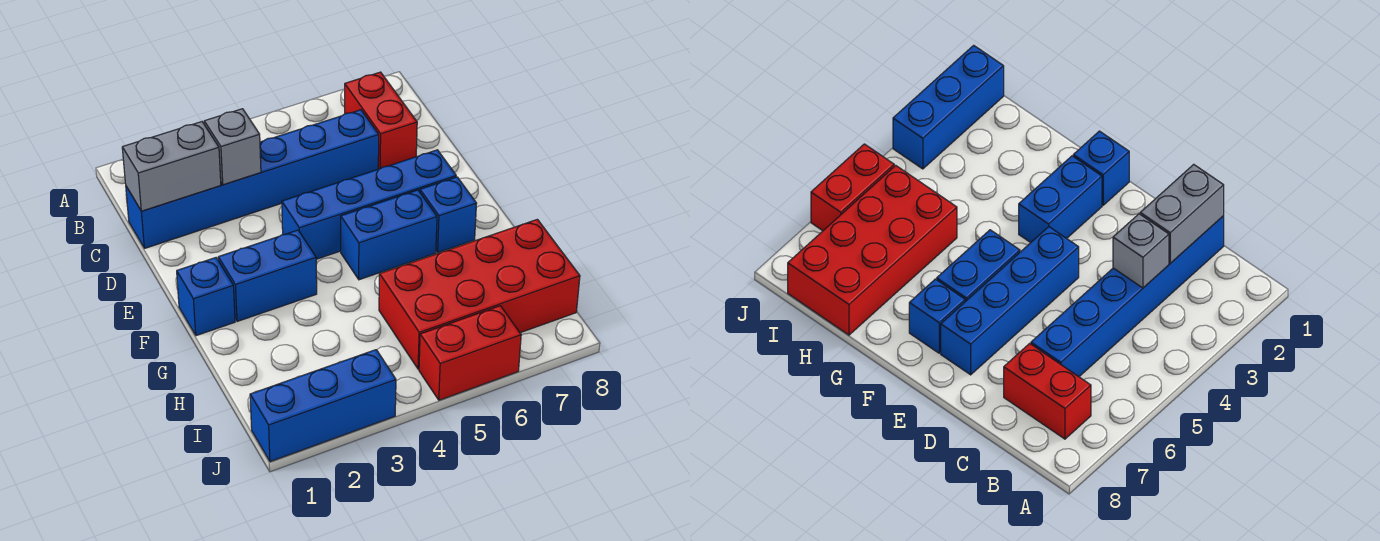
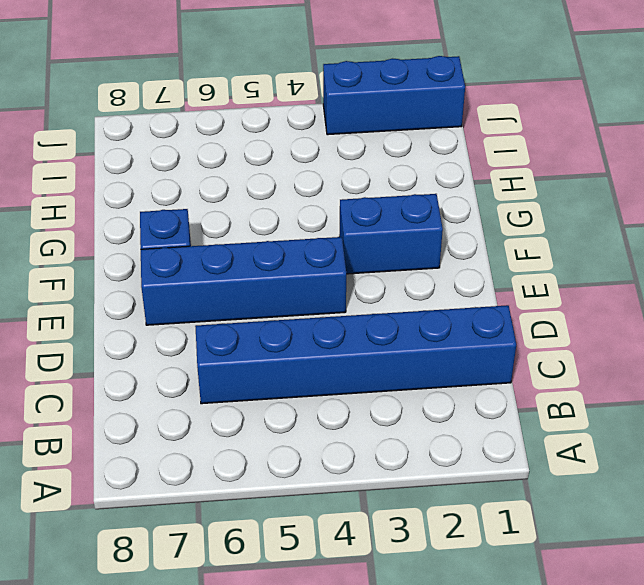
none -> red brick B7:C7 level 1
none -> blue brick F1 level 1
none -> blue brick F5:F6 level 1

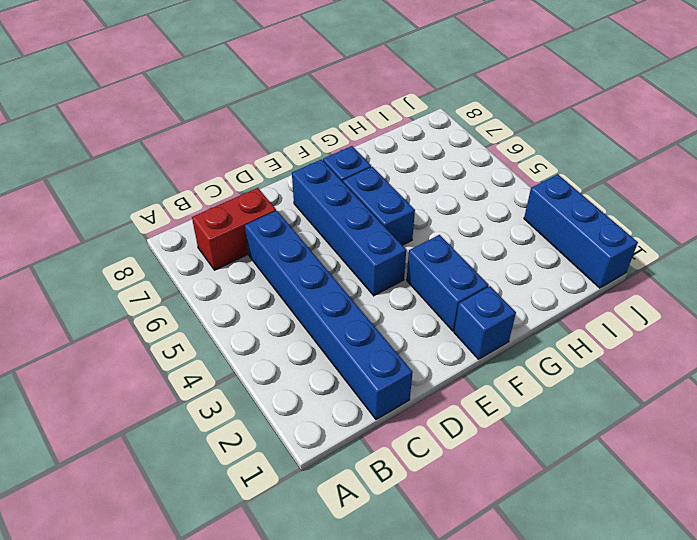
none -> red brick H5:I8 level 1
none -> red brick J5:J6 level 1
none -> grey brick C1:C2 level 2

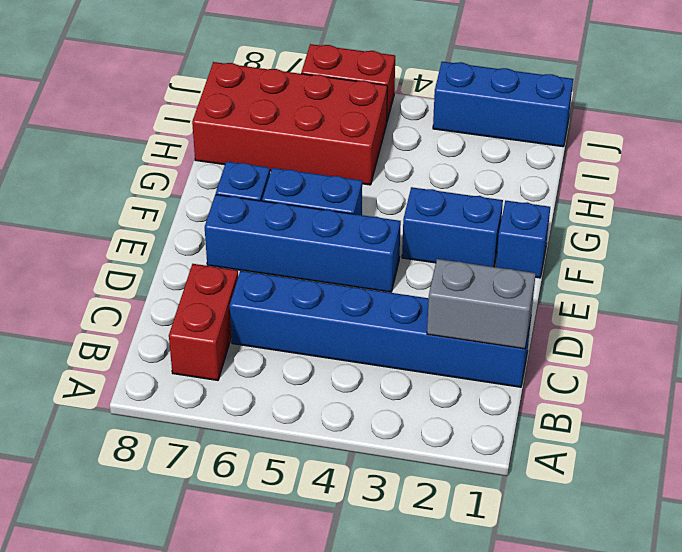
none -> grey brick C3 level 2

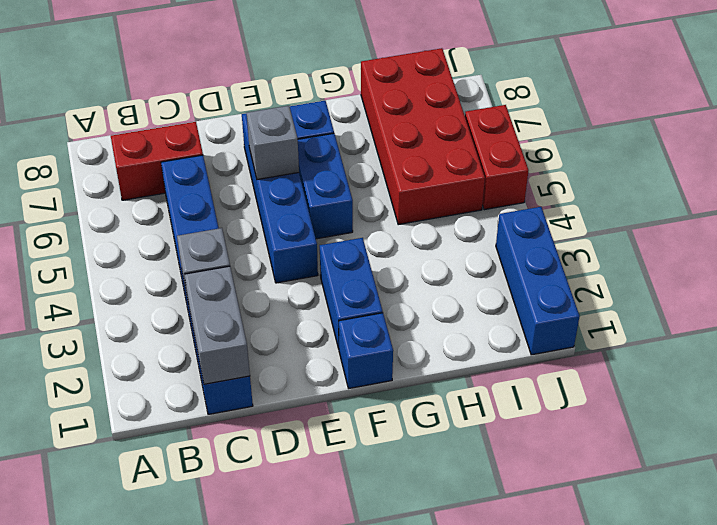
grey brick E6 level 2 -> none

